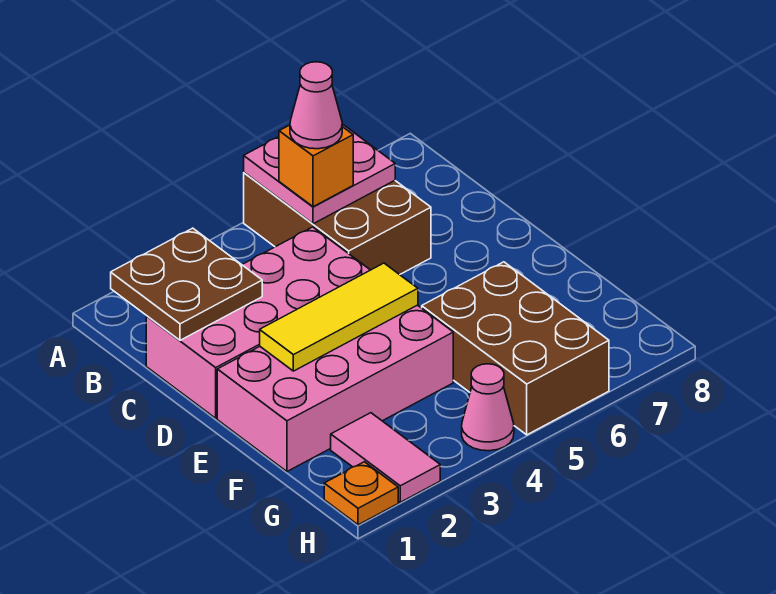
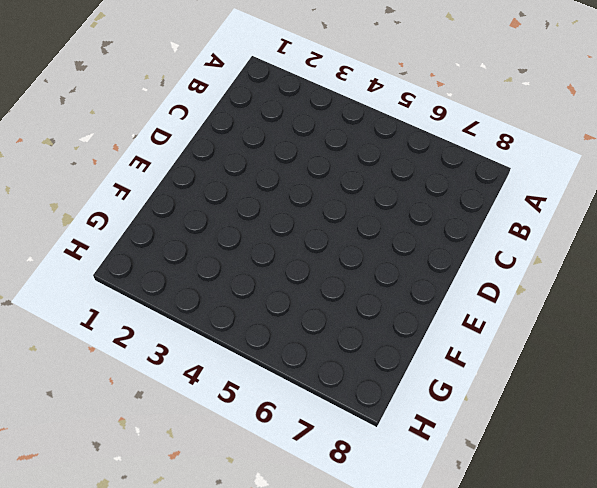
none -> brown brick A5:C6 level 1
none -> pink brick C1:D4 level 1
none -> pink brick E1:F4 level 1

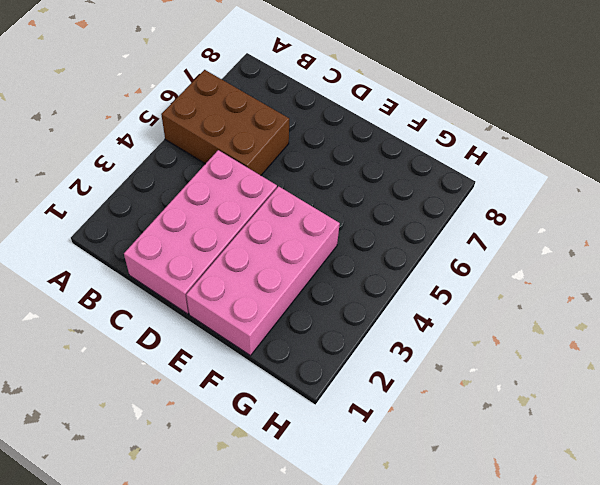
none -> brown brick F5:H6 level 1
none -> pink tile G2:H2 level 1
none -> orange plate H1 level 1

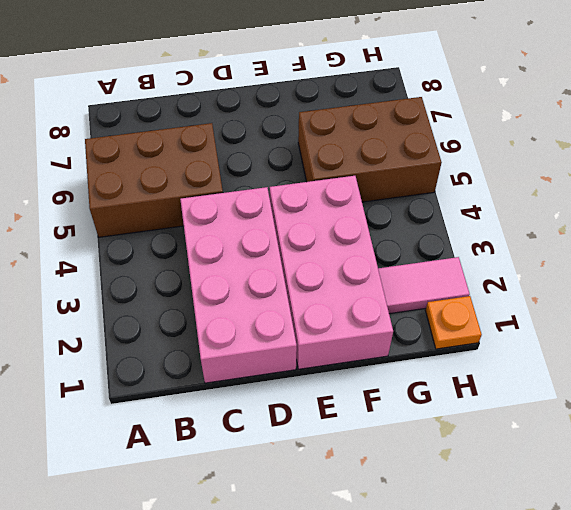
none -> pink cone H4 level 1
none -> pink plate A5:B6 level 2
none -> brown plate B1:C2 level 2

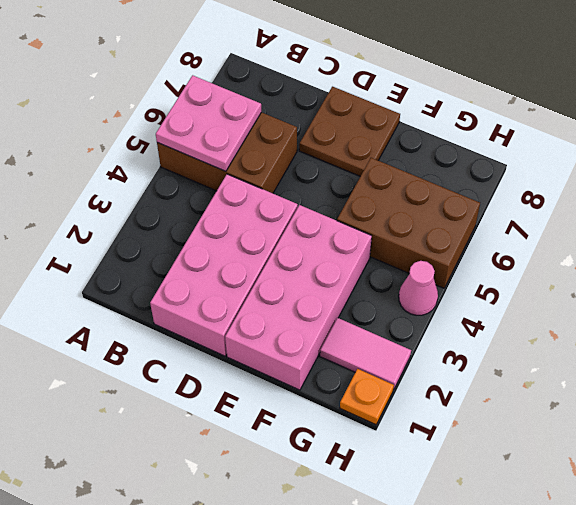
brown plate D7:E8 level 1 -> brown plate B1:C2 level 2
none -> yellow tile E2:E4 level 2
none -> orange brick B5 level 3
none -> pink cone B5 level 4

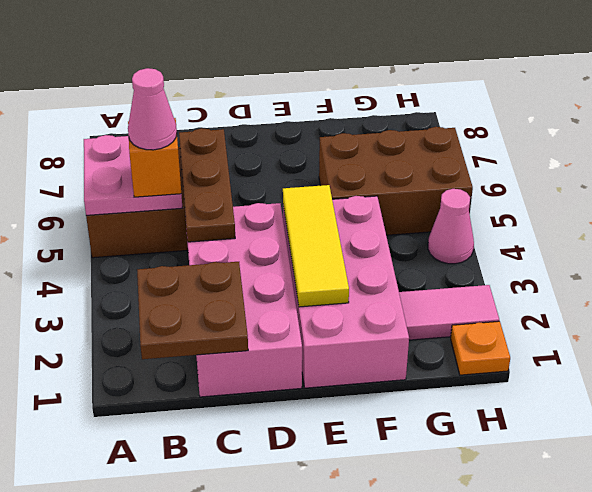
brown plate C4:C6 level 2 -> none

